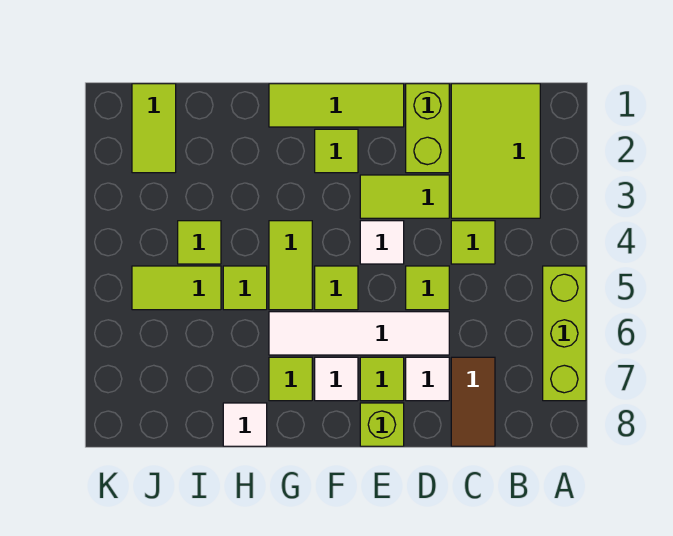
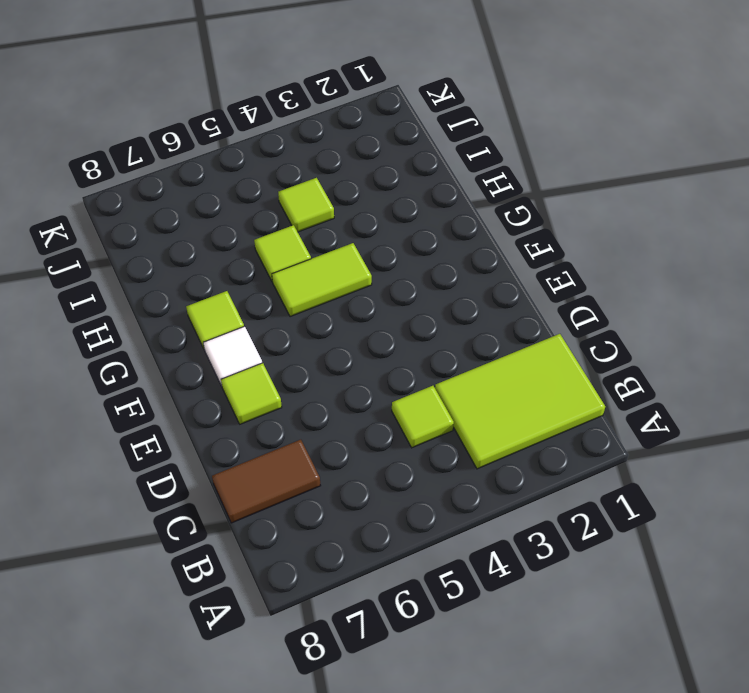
none -> lime brick A5:A7 level 1
none -> lime brick D1:D2 level 1
none -> lime tile D3:E3 level 1

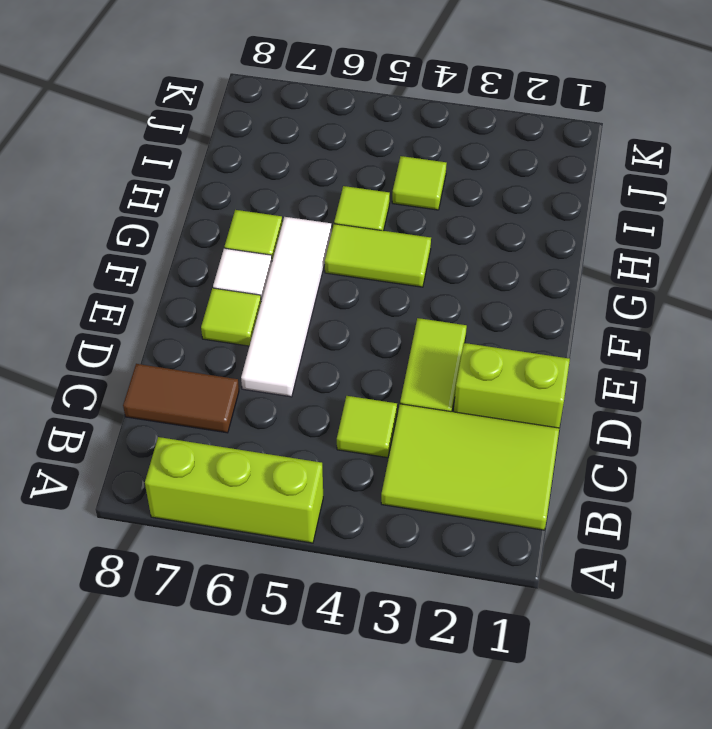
none -> lime tile D5 level 1
none -> white tile D7 level 1
none -> lime tile E1:G1 level 1

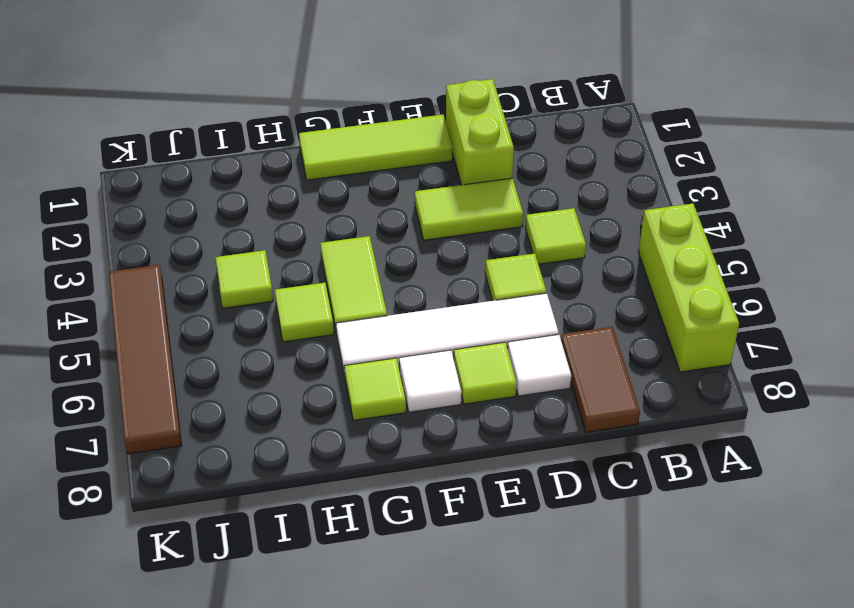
brown tile K4:K7 level 1 -> none
none -> lime tile B1:C3 level 1
none -> white tile E4 level 1
none -> lime brick E8 level 1

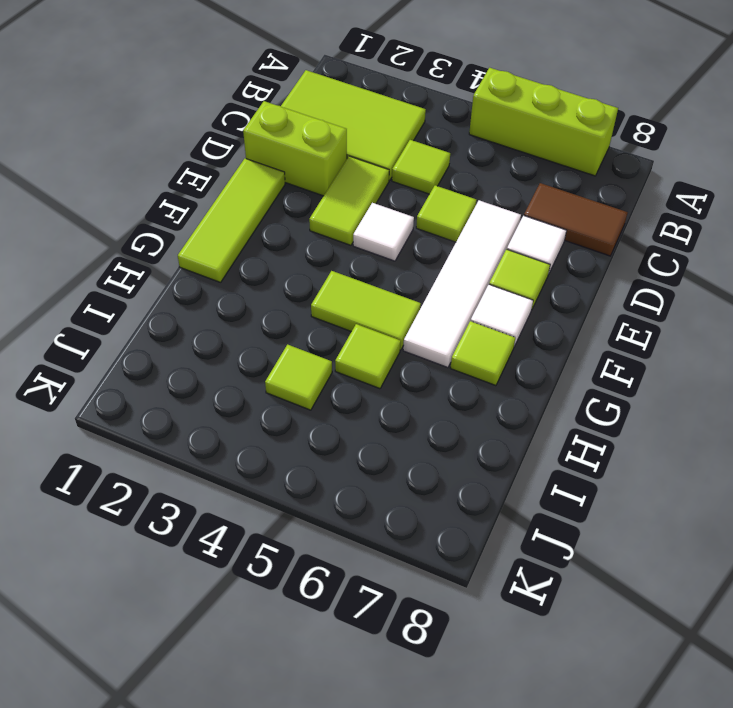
none -> lime brick E8 level 1
none -> lime tile F2 level 1
none -> lime tile F5 level 1

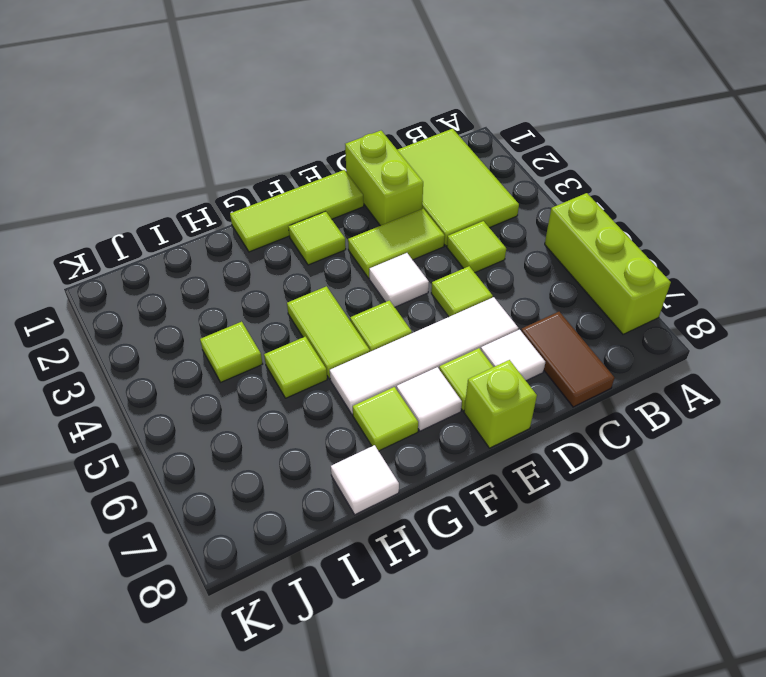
none -> lime tile I5:J5 level 1
none -> lime tile J1:J2 level 1

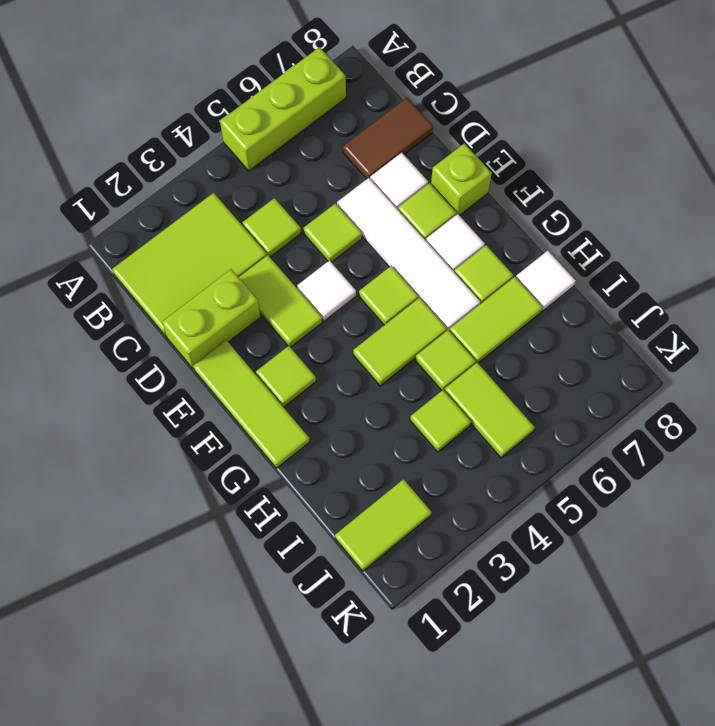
lime tile H6:H7 level 1 -> none

